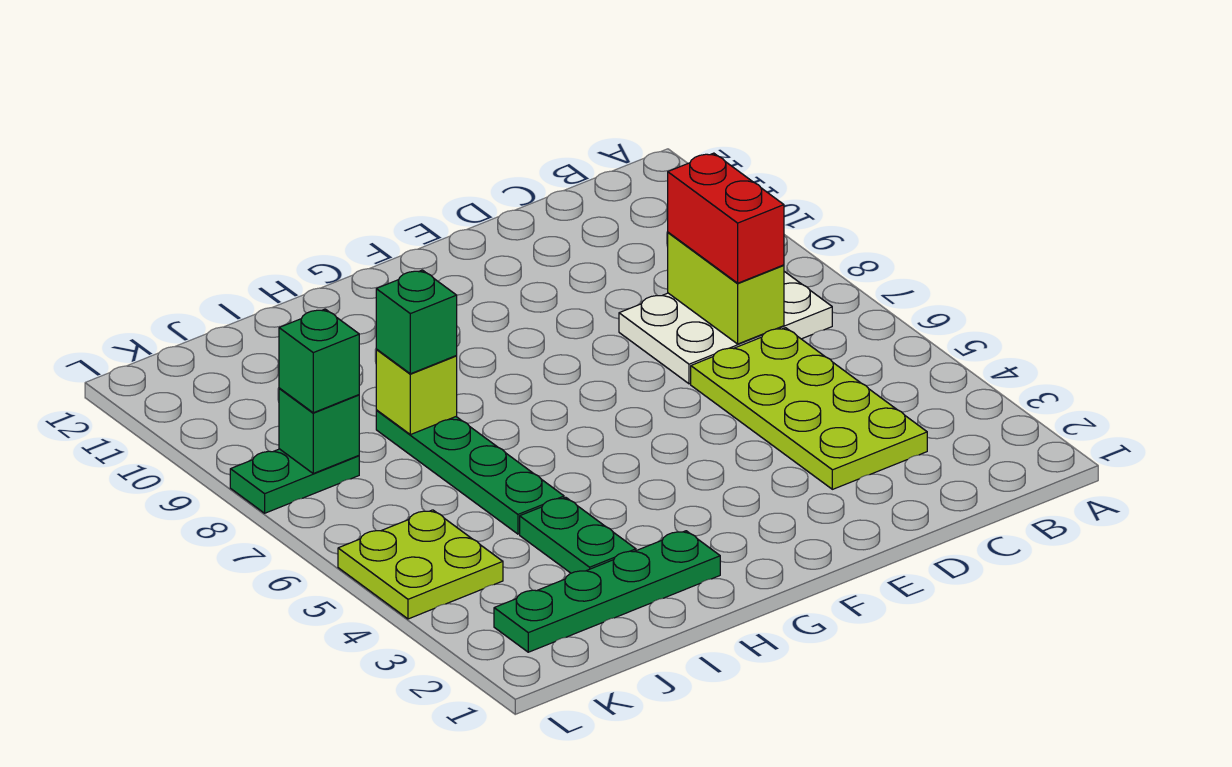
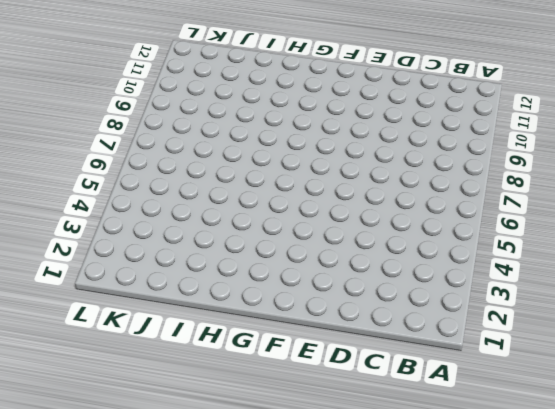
none -> white plate B7:D8 level 1
none -> lime plate C3:D6 level 1
none -> green plate H2:K2 level 1

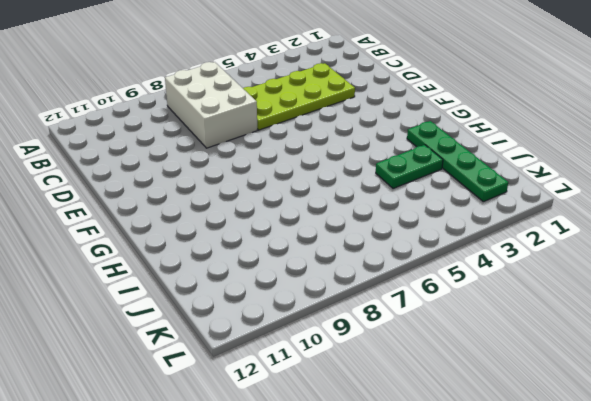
white brick B7:D8 level 1 -> white plate B7:D8 level 1
none -> green plate I5:I8 level 1
none -> lime plate K4:L5 level 1
none -> green plate K8:L8 level 1

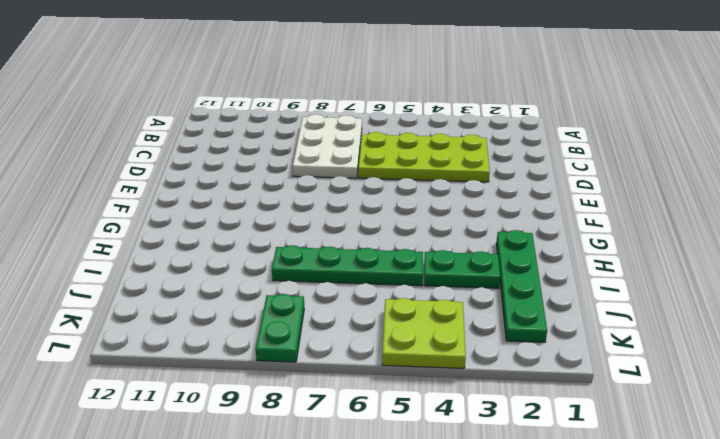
none -> lime brick C7:C8 level 2
none -> lime brick I8 level 2
none -> green brick K8 level 2

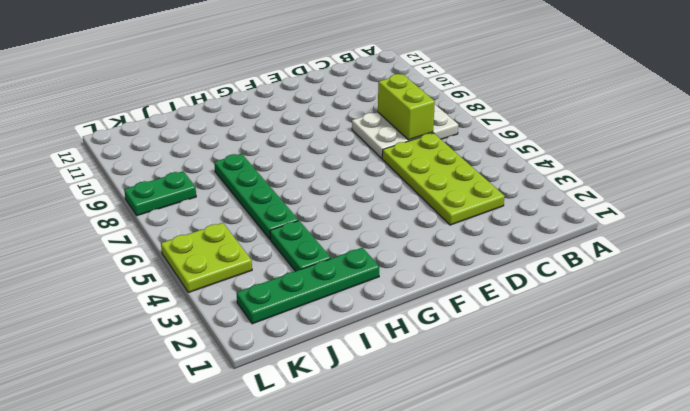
none -> lime brick I8 level 2
none -> green brick K8 level 2
none -> red brick C7:C8 level 3

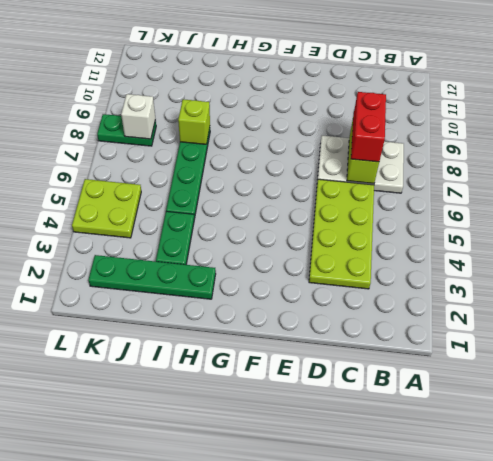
white brick K8 level 2 -> green brick K8 level 2
none -> green brick I8 level 3
none -> green brick K8 level 3

